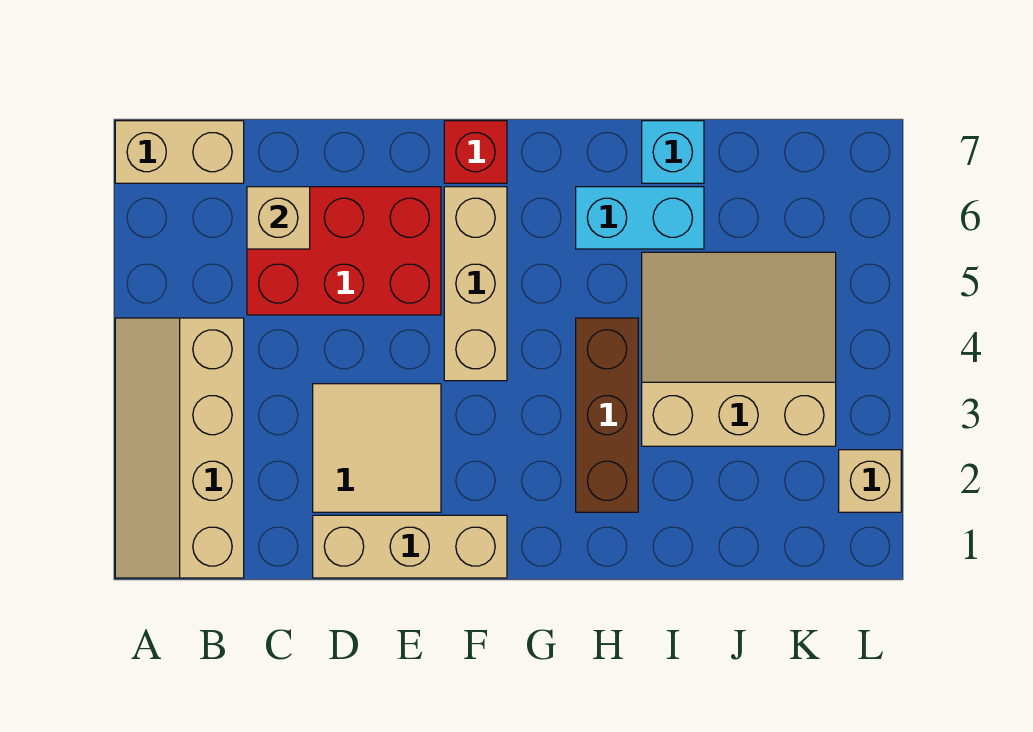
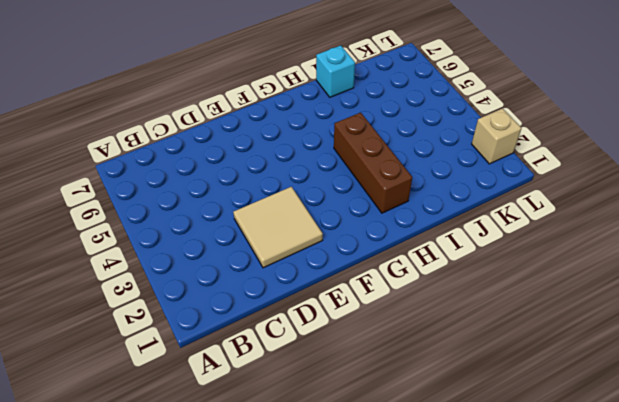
none -> tan slope A1:B4 level 1 top B
none -> tan brick A7:B7 level 1
none -> red brick C5:E6 level 1

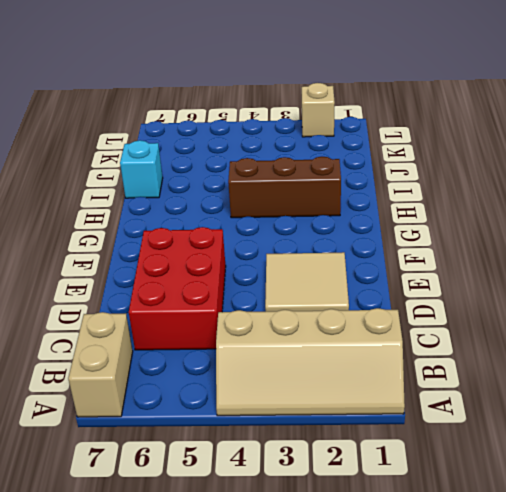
none -> tan brick D1:F1 level 1
none -> tan brick F4:F6 level 1
none -> red brick F7 level 1

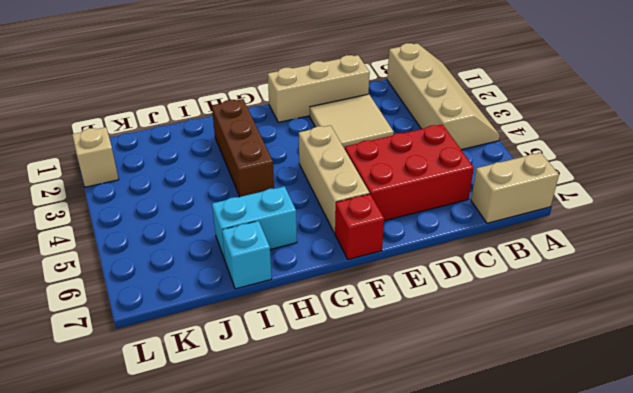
none -> tan slope I3:K5 level 1 top 3
none -> tan brick C6 level 2

